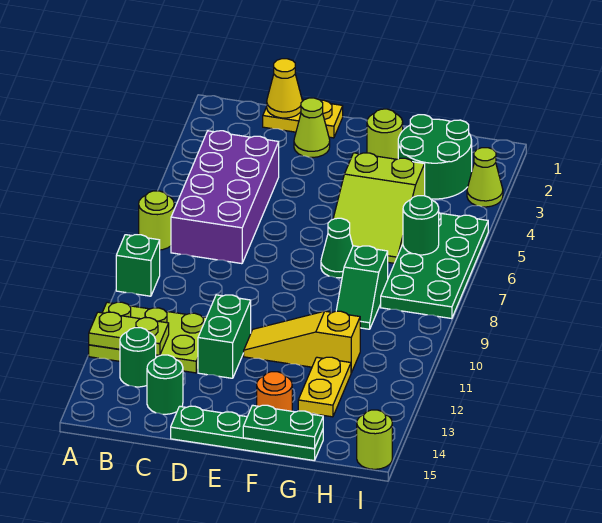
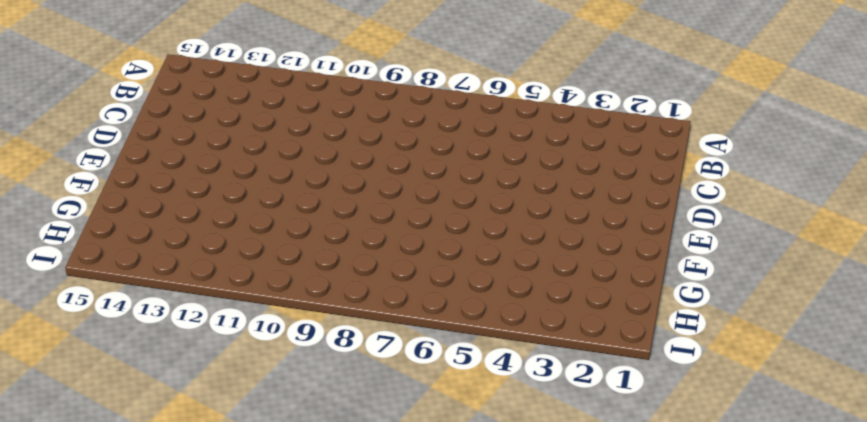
none -> lime round brick A7 level 1
none -> green brick A9 level 1
none -> lime plate A11:C12 level 1

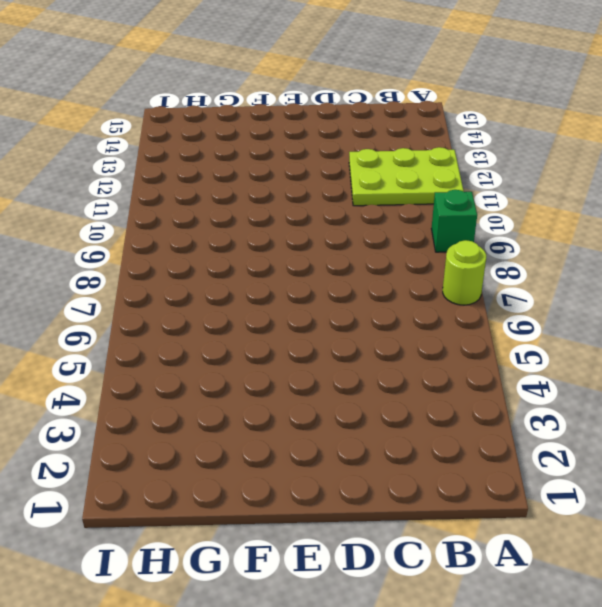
none -> purple brick B4:C7 level 1
none -> green round brick B13 level 1
none -> yellow plate C1:D1 level 1

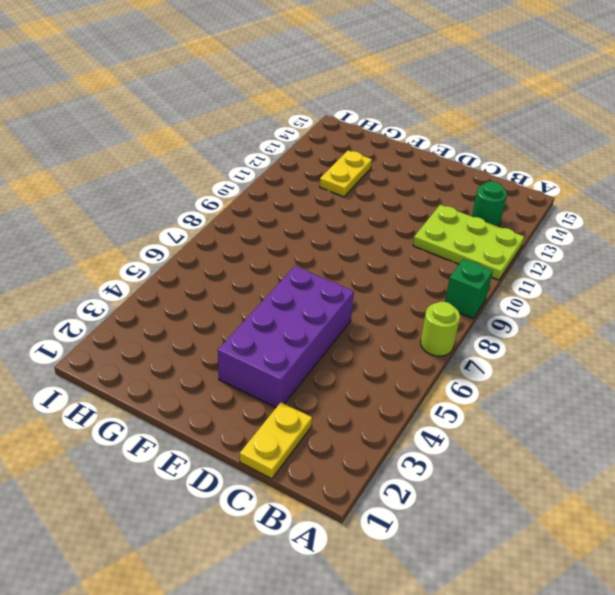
yellow plate C1:C2 level 1 -> yellow plate C1:D1 level 1
purple brick D3:E6 level 1 -> purple brick B4:C7 level 1
none -> green round brick C14 level 1
none -> lime cone D2 level 1
none -> green brick D11:D12 level 1

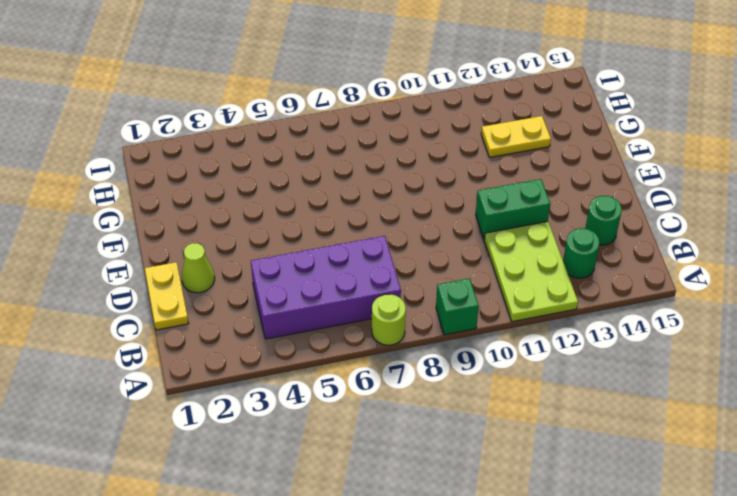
none -> green plate D15:G15 level 1
none -> yellow slope E11:G11 level 1 top G
none -> lime round brick F2 level 1

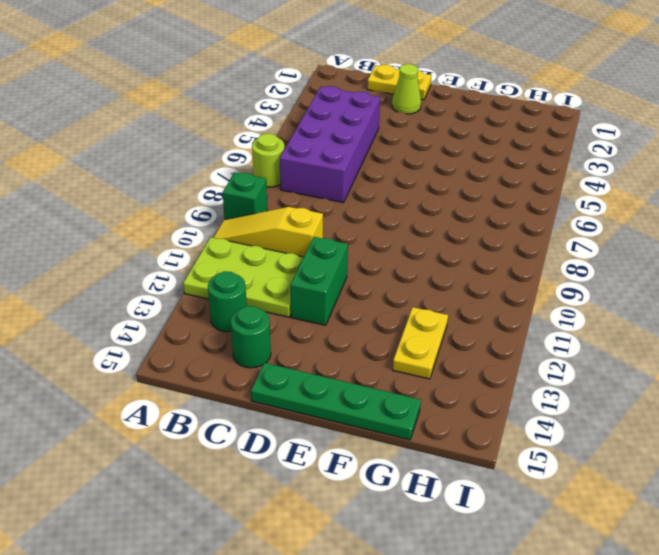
yellow slope A10:C10 level 1 top C -> yellow slope E11:G11 level 1 top G
none -> lime round brick F2 level 1
none -> lime slope F4:G6 level 1 top 4
none -> green cone F7 level 1

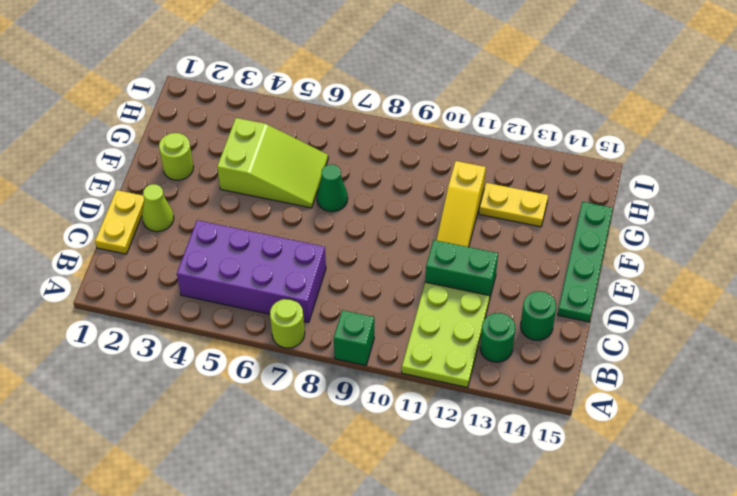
none -> orange round brick F14 level 1
none -> green round brick G2:H3 level 1
none -> green slope G8:G9 level 1 top 8

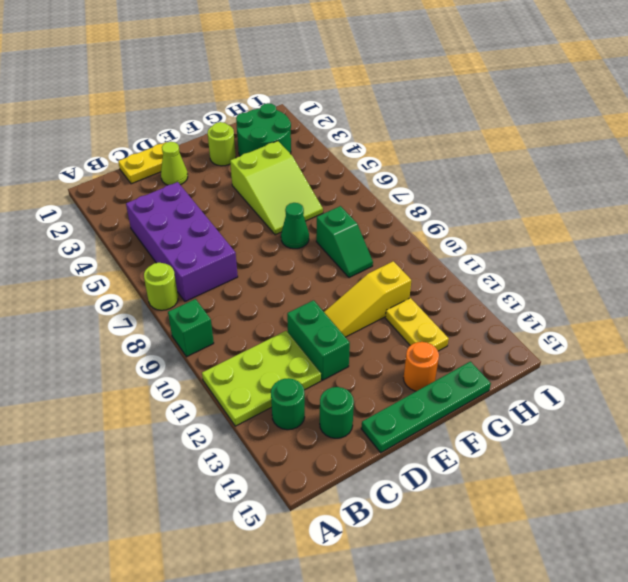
none -> green plate H5:I8 level 1
none -> lime cone I3 level 1
none -> lime round brick I15 level 1

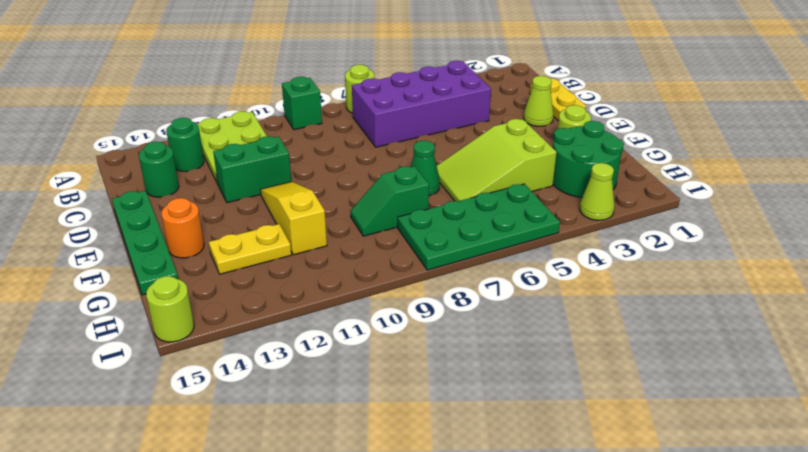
none -> lime plate A12:B12 level 2
none -> yellow cone C1 level 2
none -> green plate F15:G15 level 2

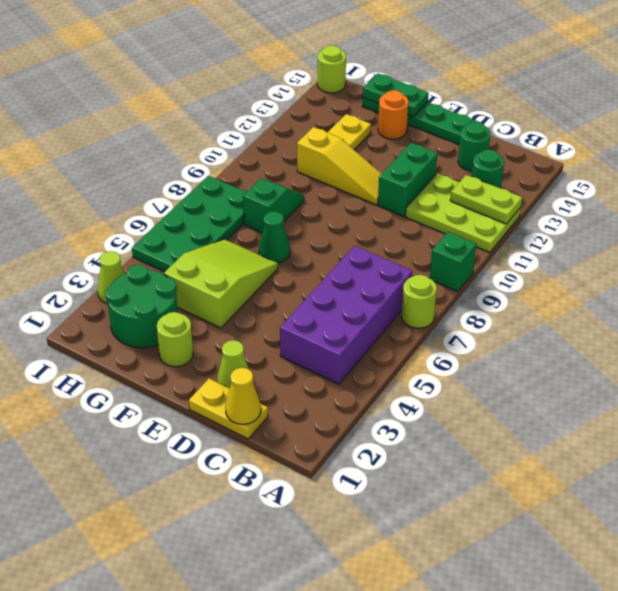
none -> green round brick H6 level 2

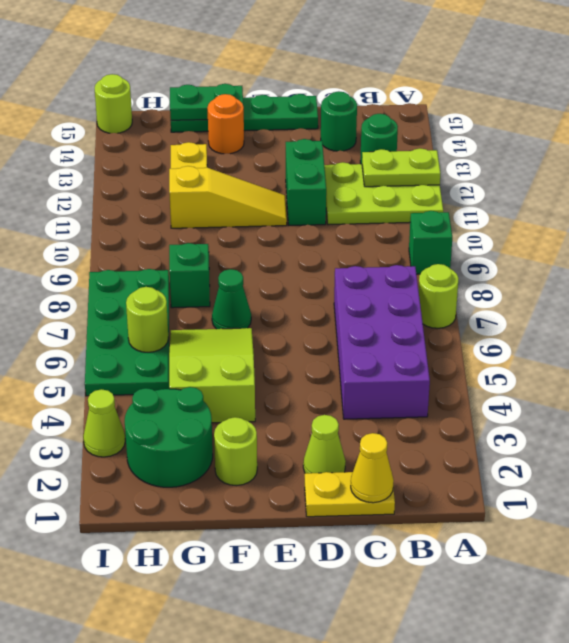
lime round brick H6 level 2 -> green round brick H6 level 2

